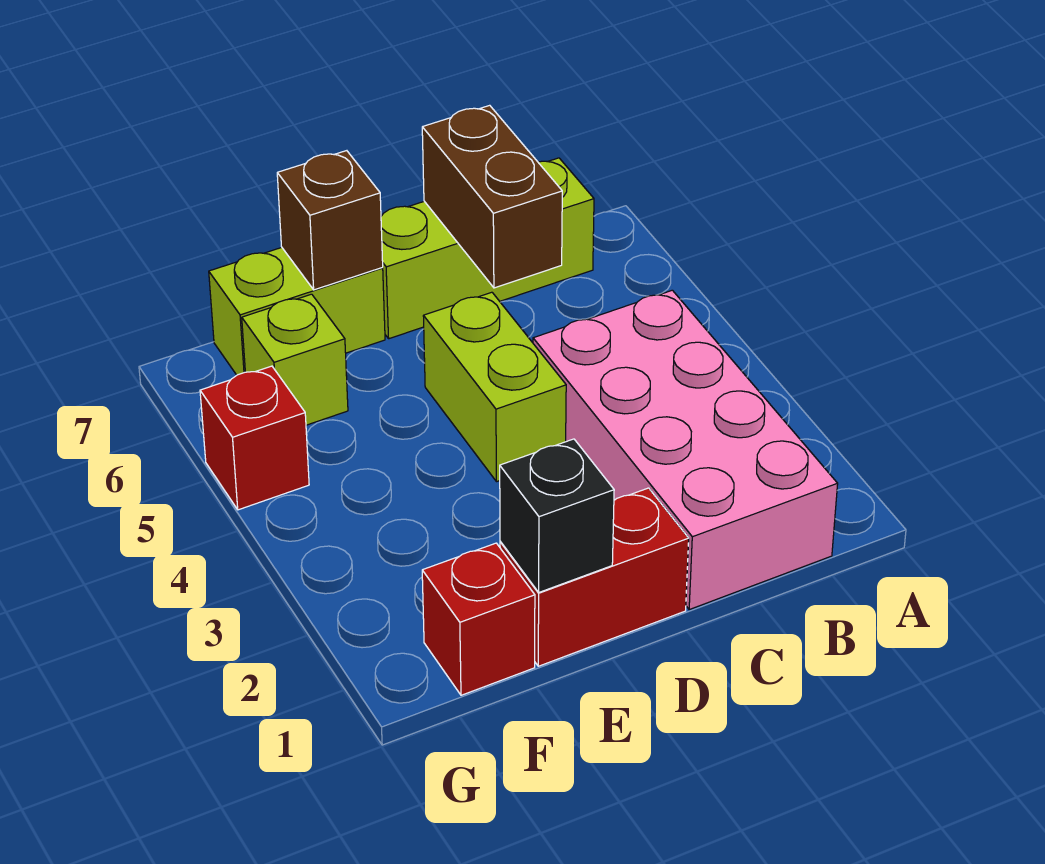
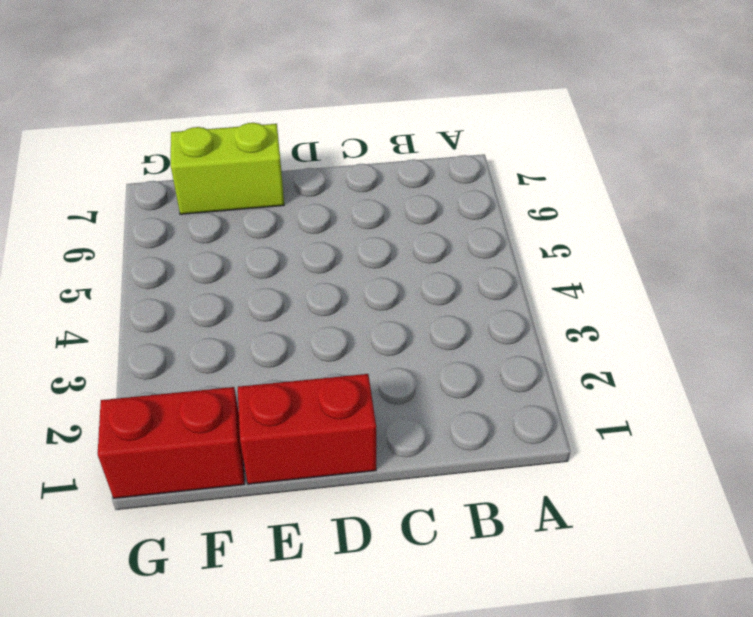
red brick F1:G1 level 1 -> red brick F1 level 1
none -> pink brick B1:C4 level 1
none -> lime brick B7:D7 level 1

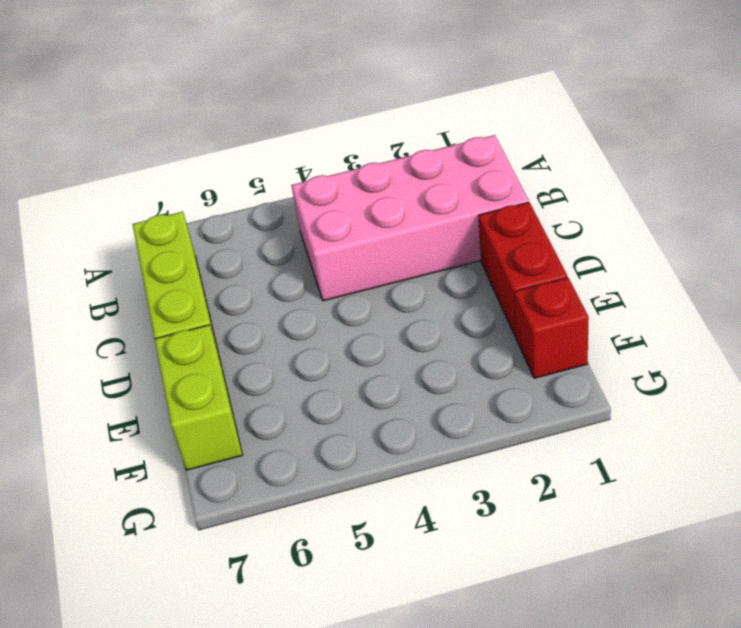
none -> lime brick D4:D5 level 1
none -> lime brick F6 level 1

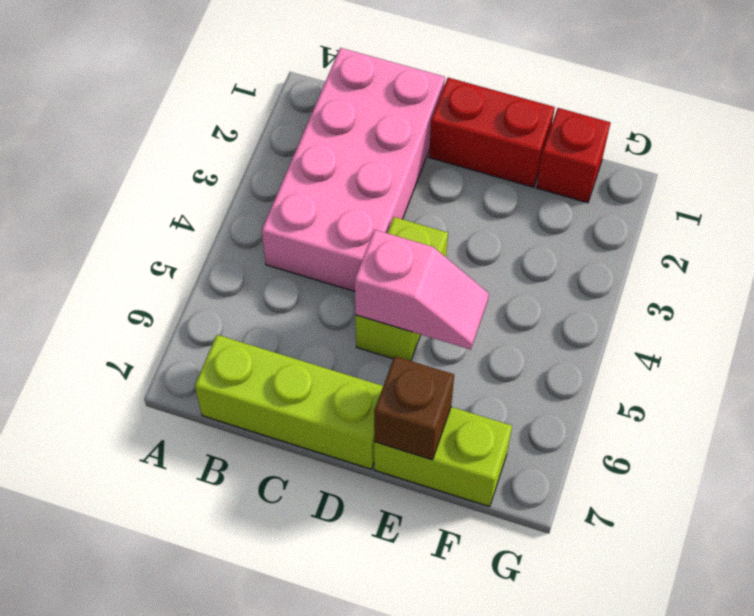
pink slope D5:E5 level 2 top D -> none
none -> lime brick F6 level 1
none -> red brick G5 level 1

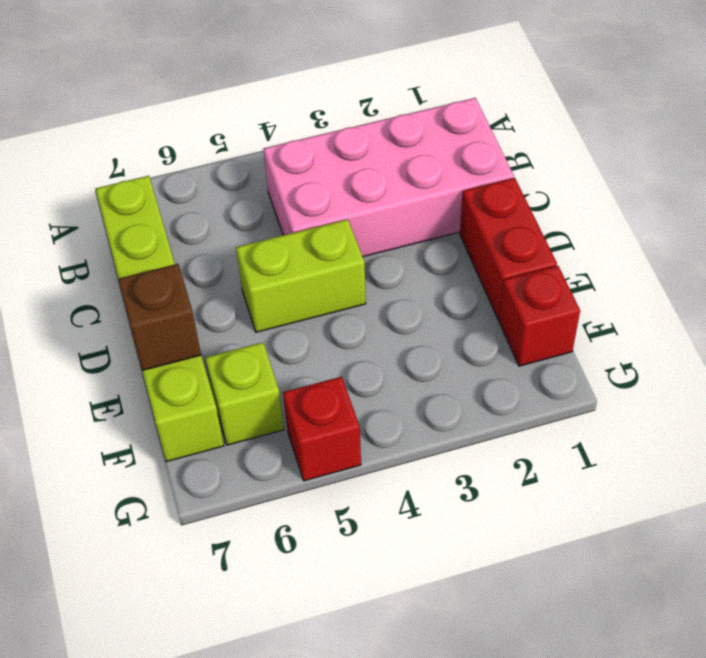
none -> brown brick C6:C7 level 2
none -> black brick E1 level 2

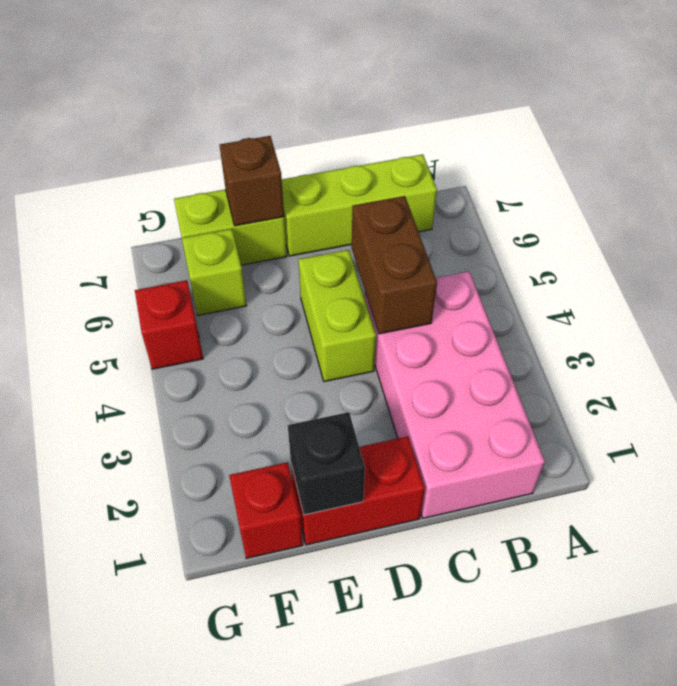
brown brick C4:C5 level 2 -> brown brick C6:C7 level 2

